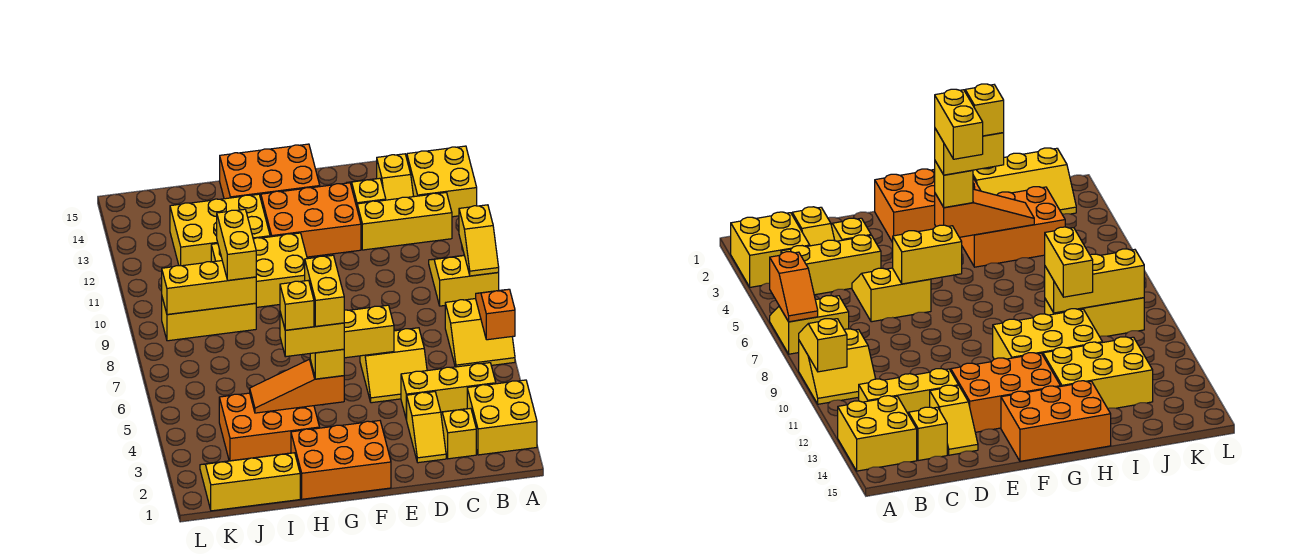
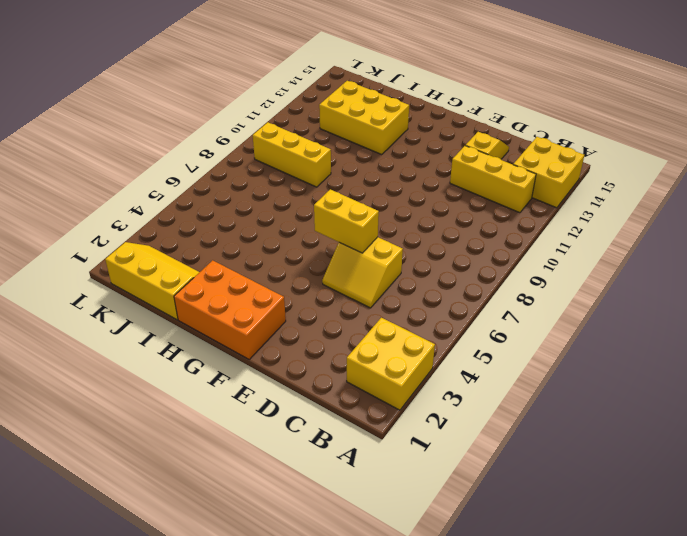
none -> yellow slope A6:B7 level 1 top 7
none -> yellow slope A9:B10 level 1 top 9
none -> yellow brick B4:D4 level 1

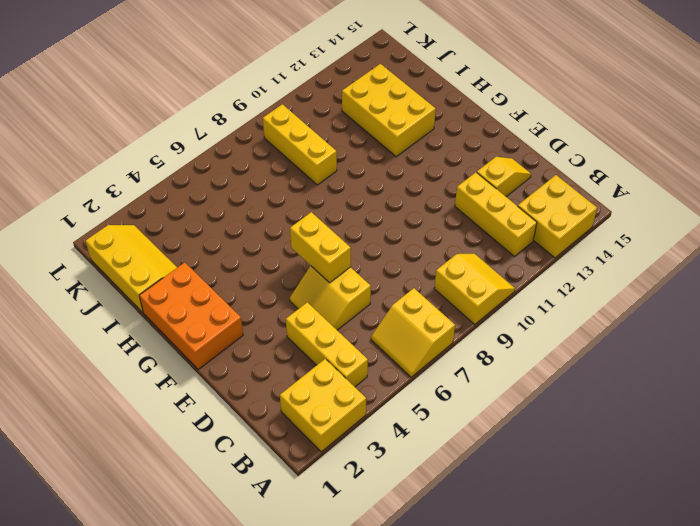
none -> yellow slope C2:C3 level 1 top 2
none -> yellow slope C13:C14 level 1 top 14
none -> yellow slope D2:D3 level 1 top 3

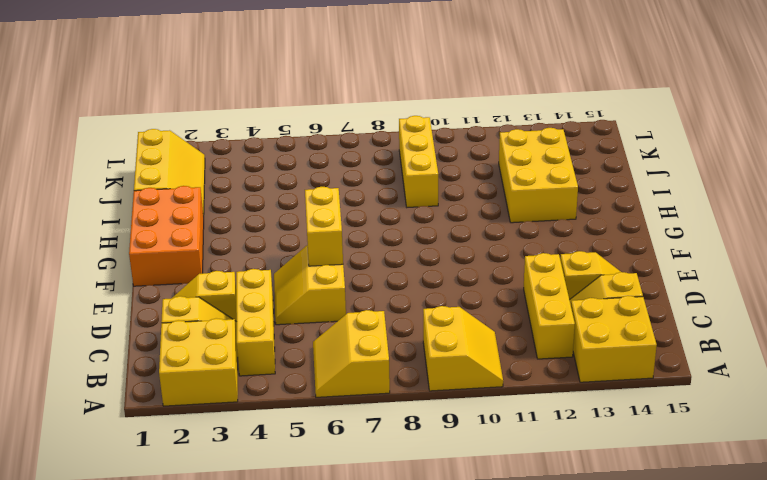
none -> orange brick E12:G13 level 1
none -> orange brick F14:H15 level 1
none -> yellow brick G10:I11 level 1

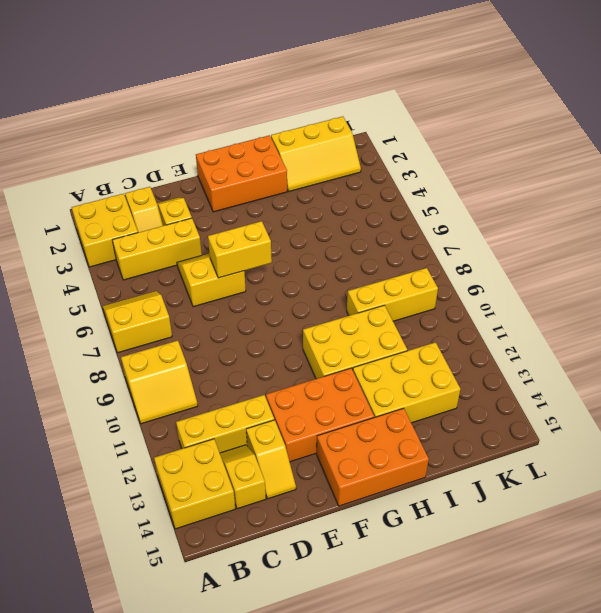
none -> orange brick H3:J4 level 1
none -> orange slope A6:A7 level 2 top 6
none -> yellow slope A9:A10 level 2 top 10

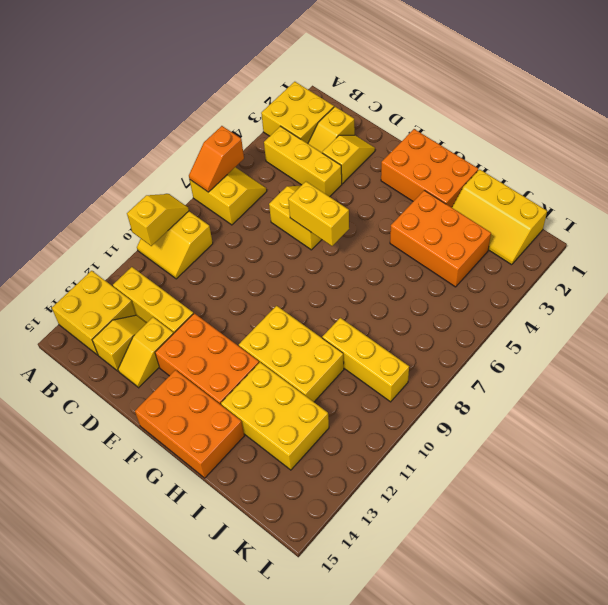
none -> orange slope G4:I4 level 2 top G
none -> yellow brick I9:K9 level 2
none -> yellow brick G4 level 3

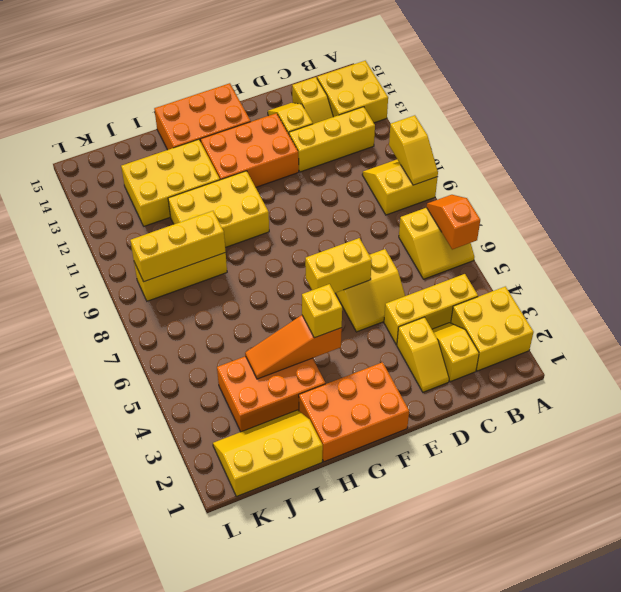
none -> yellow brick I9:I10 level 3
none -> yellow brick G4:H4 level 4
none -> yellow brick G4:G5 level 5

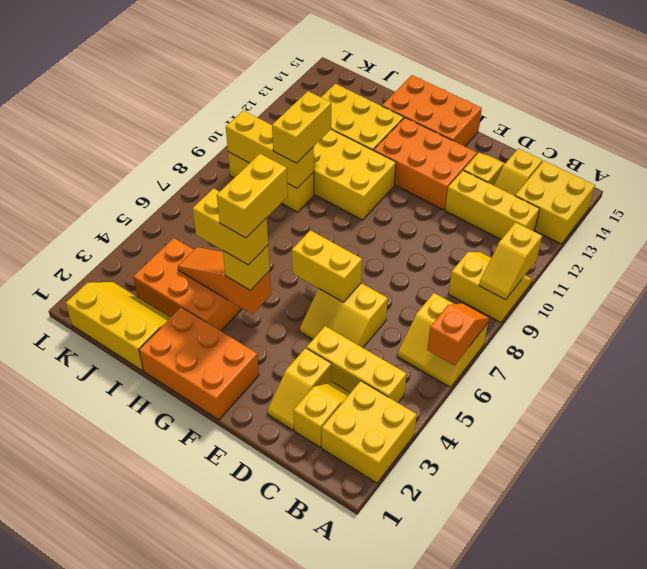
none -> yellow brick H4 level 5

